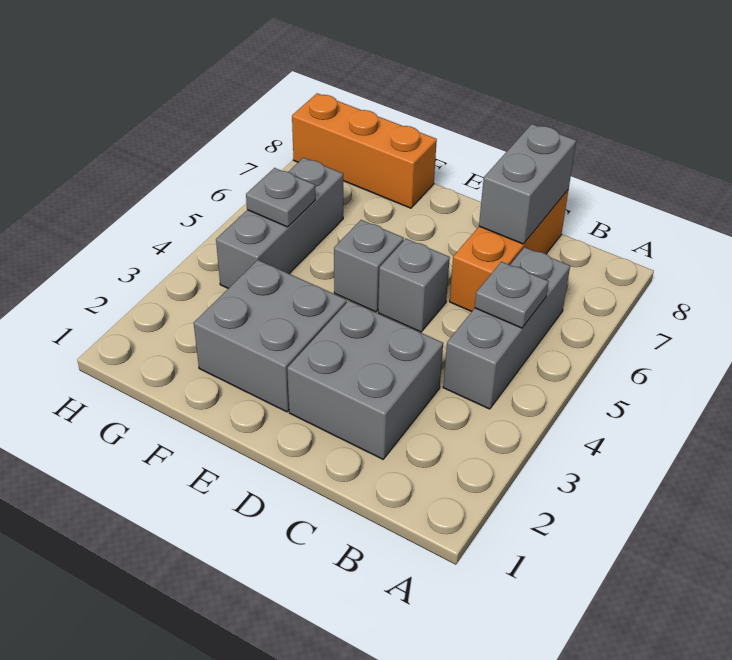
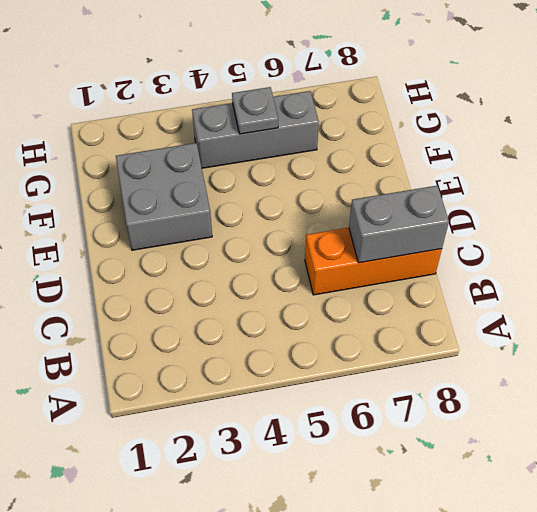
none -> grey brick B4:B6 level 1
none -> grey brick C2:D3 level 1

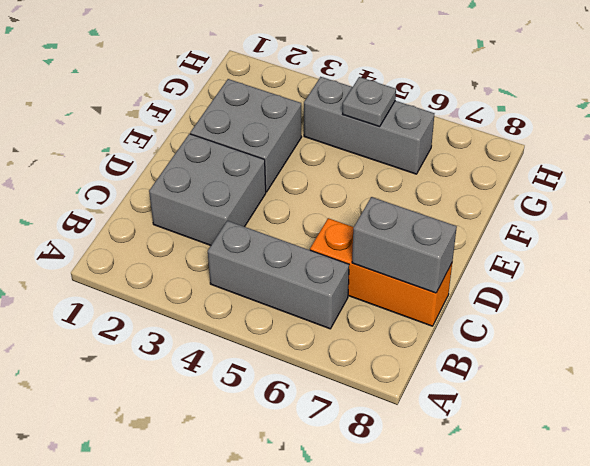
none -> grey brick D5 level 1
none -> grey brick E5 level 1

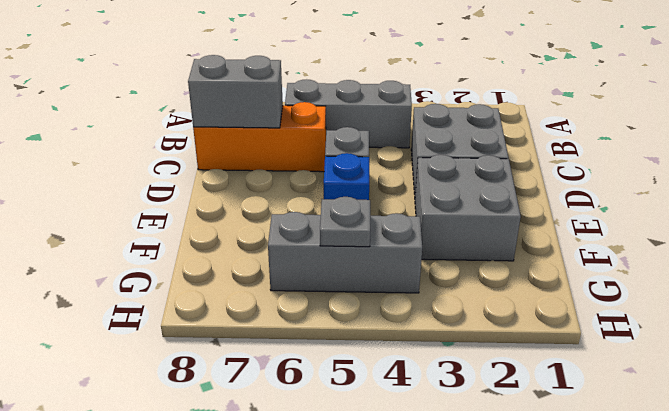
blue brick E5 level 1 -> grey brick E5 level 1
none -> orange brick F8:H8 level 1
none -> grey plate B5 level 2

